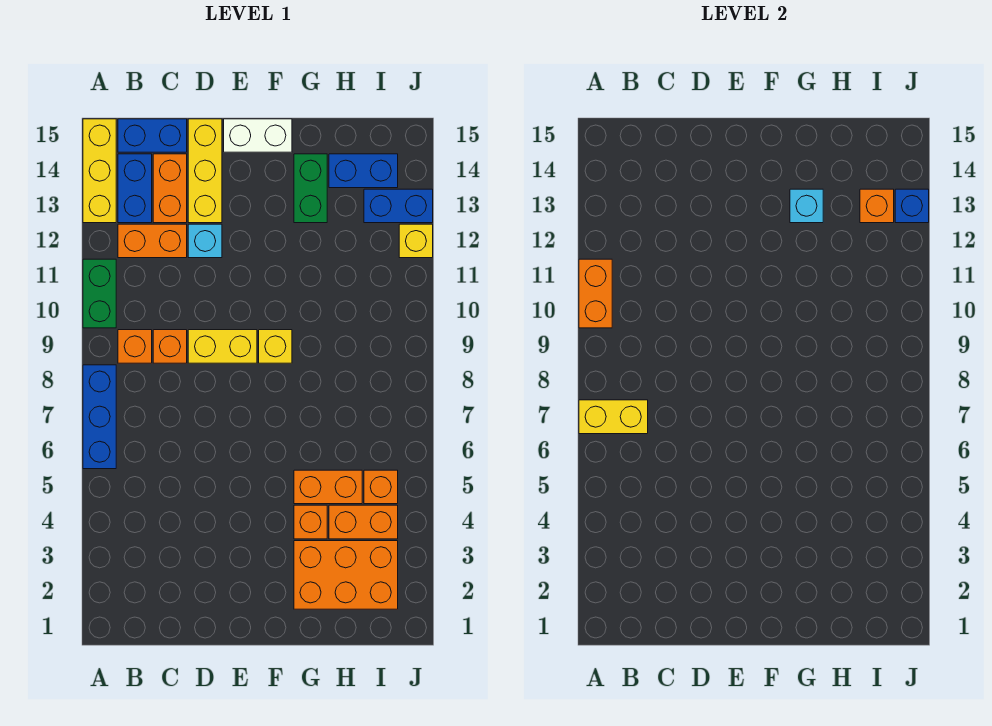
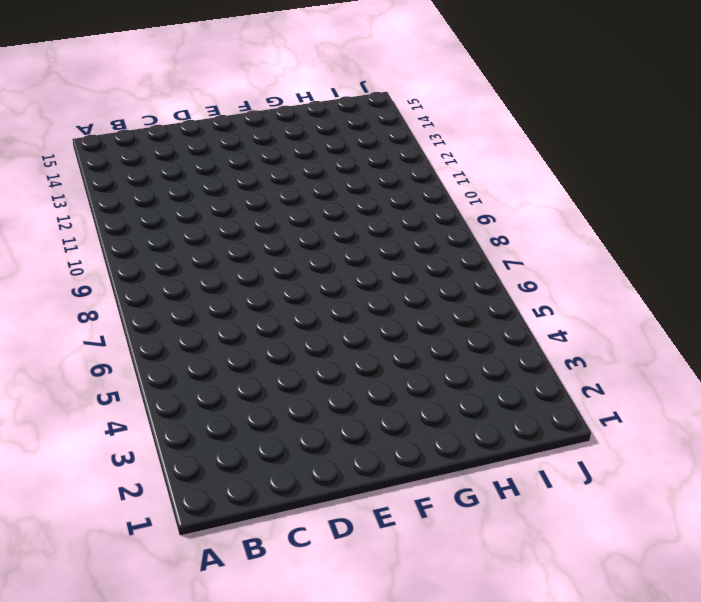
none -> blue brick A6:A8 level 1
none -> green brick A10:A11 level 1
none -> yellow brick A13:A15 level 1

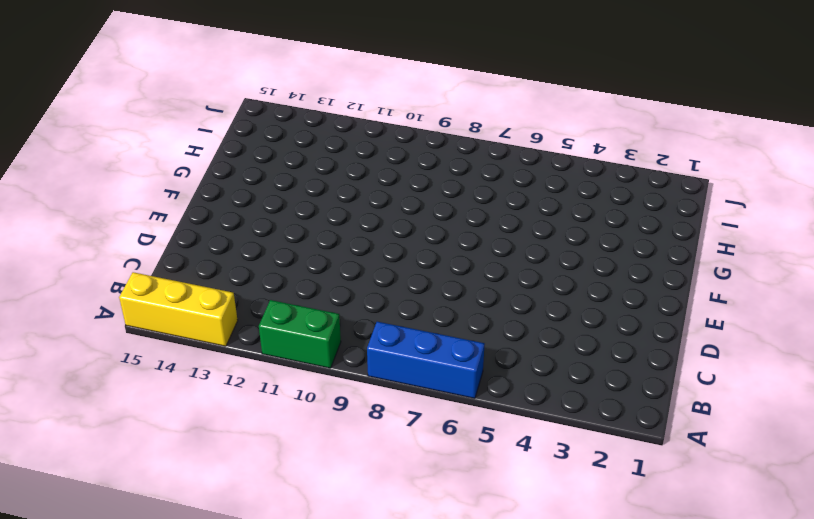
none -> orange brick B9 level 1
none -> orange brick B12:C12 level 1
none -> blue brick B13:B14 level 1

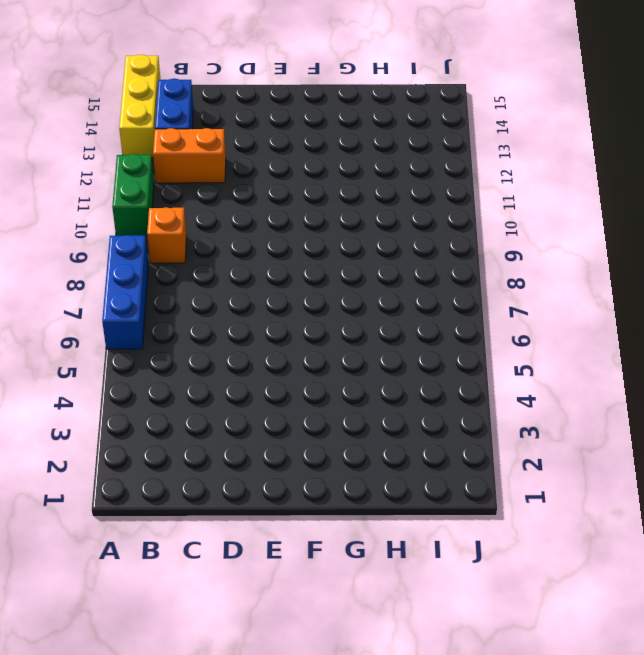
none -> blue brick B15:C15 level 1
none -> orange brick C9 level 1
none -> orange brick C13:C14 level 1

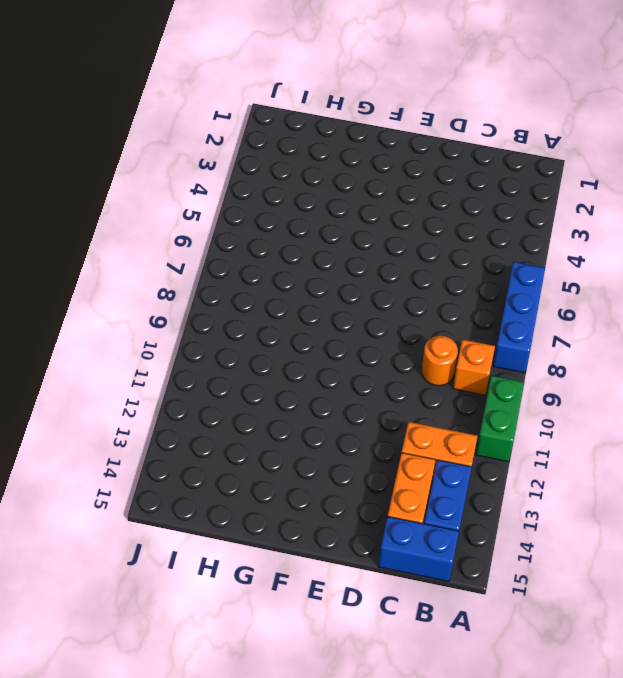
orange round brick C9 level 1 -> orange brick C9 level 1
none -> yellow brick A13:A15 level 1
none -> yellow brick D9:E9 level 1
none -> cyan brick D12 level 1

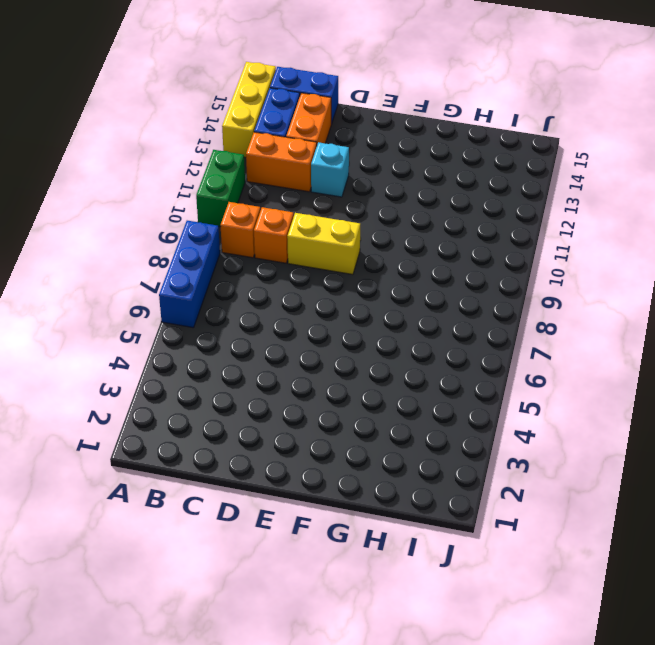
none -> yellow brick D13:D15 level 1
none -> white brick E15:F15 level 1
none -> yellow brick F9 level 1

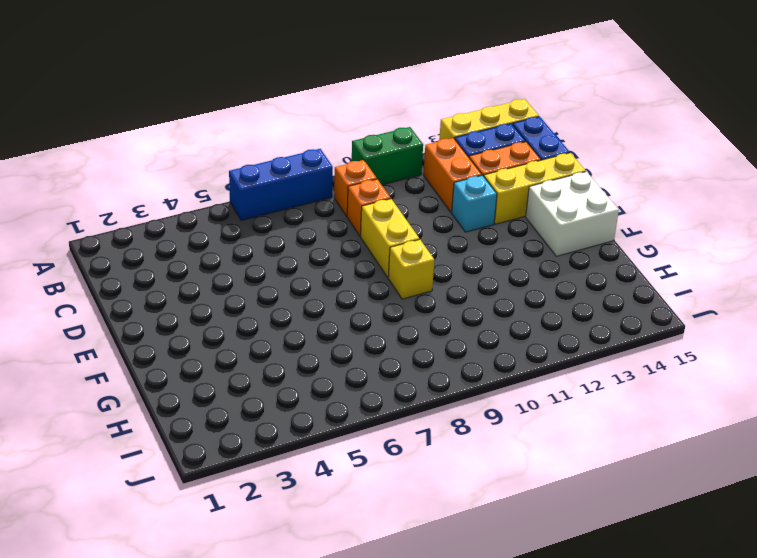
white brick E14:F15 level 1 -> white brick E15:F15 level 1
none -> orange brick G2:I3 level 1
none -> orange brick G4 level 1
none -> orange brick G5:H5 level 1

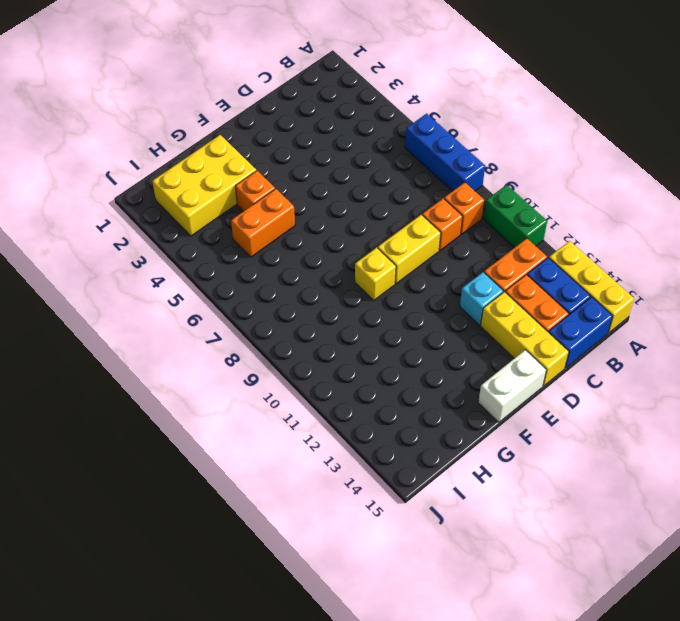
yellow brick G2:I3 level 1 -> orange brick G2:I3 level 1
none -> green brick G13:G14 level 1
none -> orange brick H4:I4 level 1
none -> blue brick H14:I14 level 1

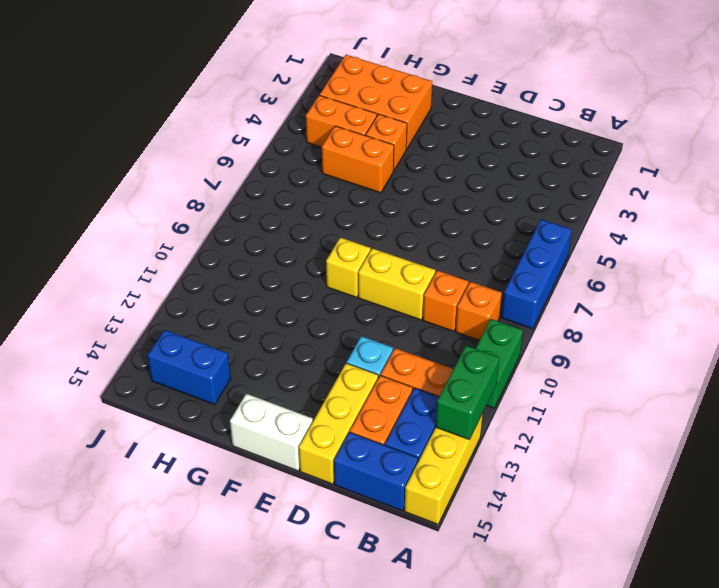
green brick A12:A13 level 2 -> green brick G13:G14 level 1
none -> orange brick I5 level 1
none -> blue brick I13:J13 level 1
none -> yellow brick J12 level 1

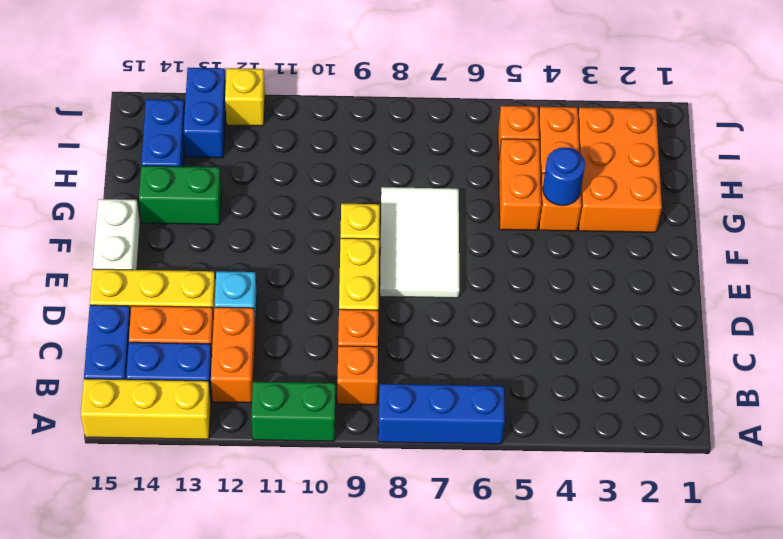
white tile E7:G8 level 1 -> none
blue round brick G4 level 2 -> none
none -> yellow brick A7:B7 level 2
none -> orange brick A10:A11 level 2
none -> cyan brick G13 level 2

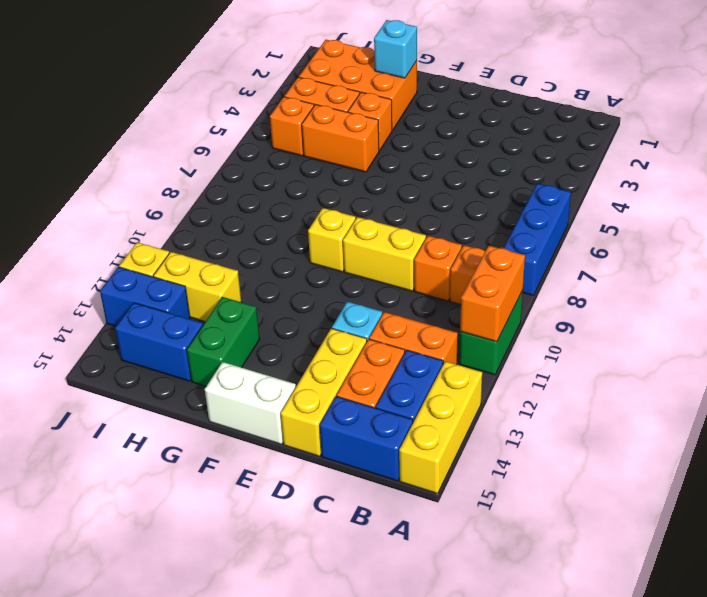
cyan brick G2 level 2 -> cyan brick G13 level 2
yellow brick H12:I12 level 1 -> yellow brick A7:B7 level 2
none -> orange brick I13 level 2
none -> blue brick J13 level 2

